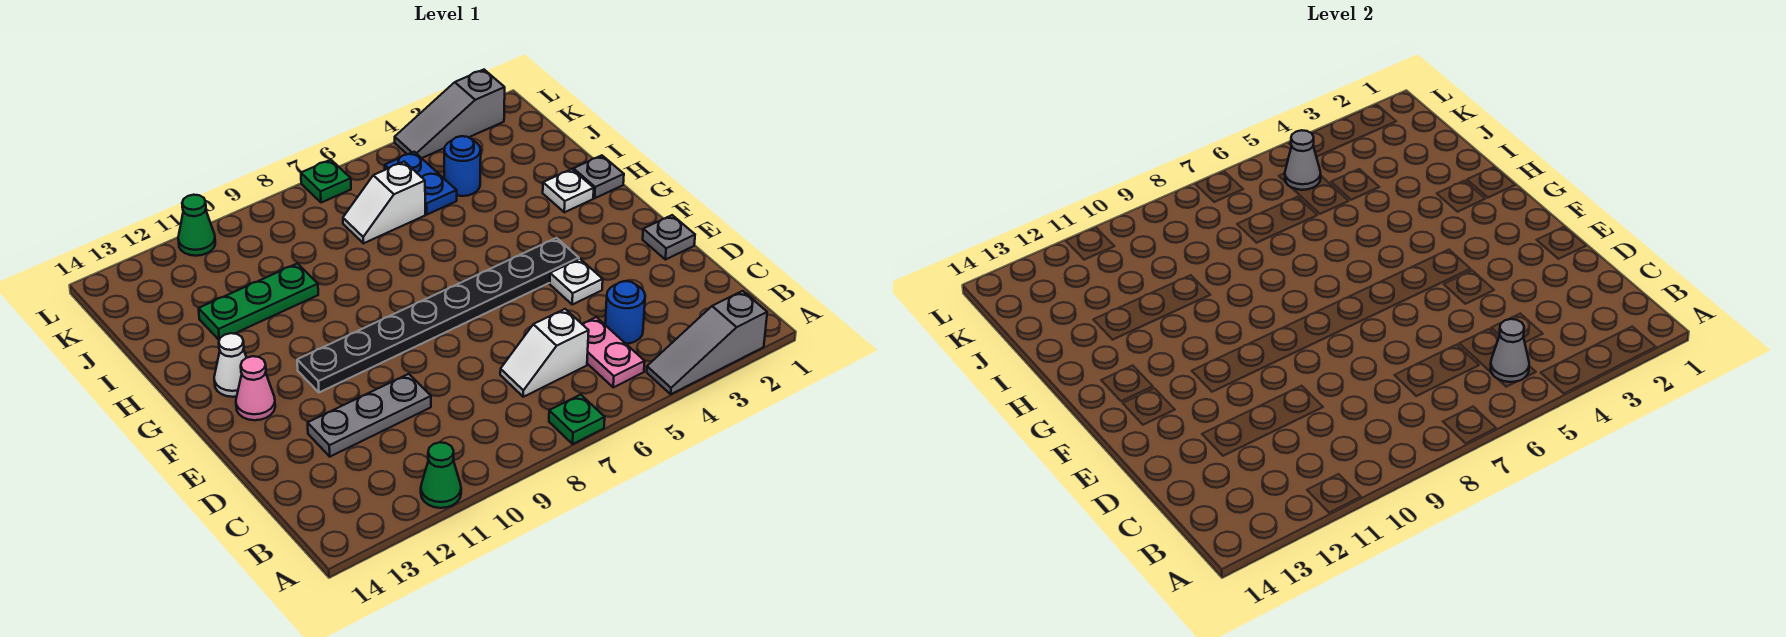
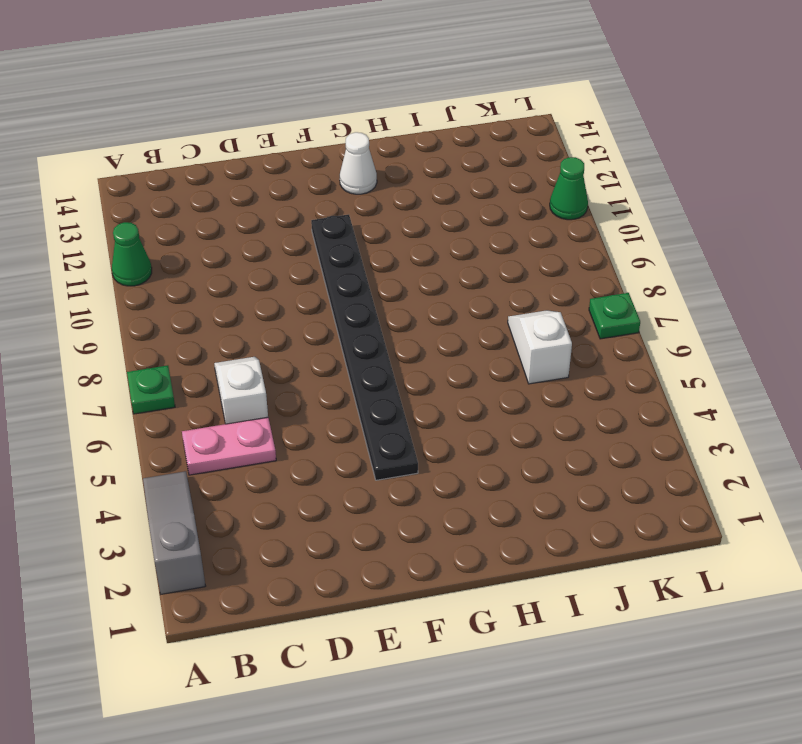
none -> blue round brick C4 level 1
none -> grey plate D10:D12 level 1
none -> grey plate E1 level 1

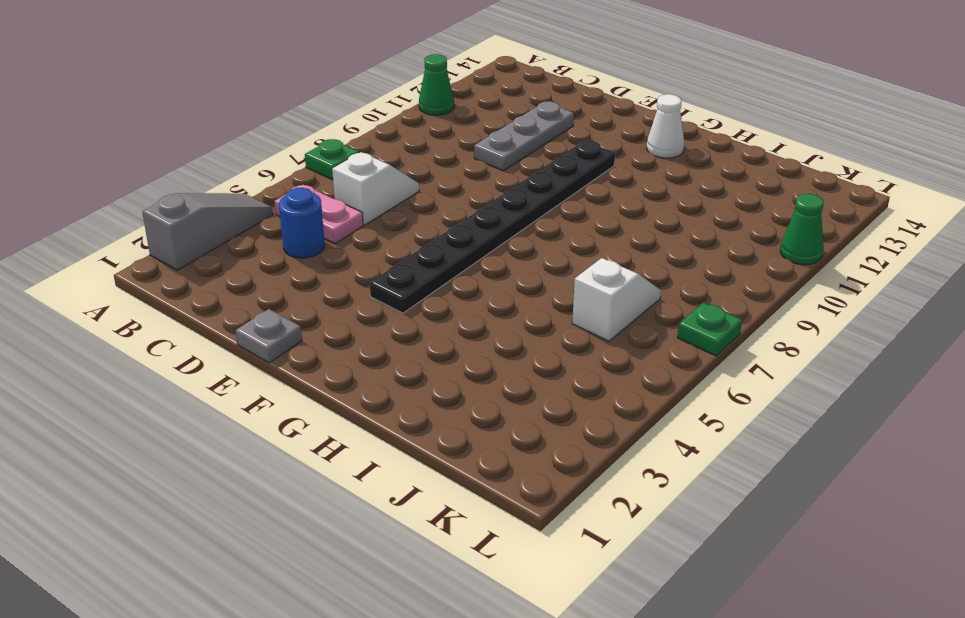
none -> white plate E4 level 1
none -> pink cone F13 level 1
none -> grey plate H1 level 1

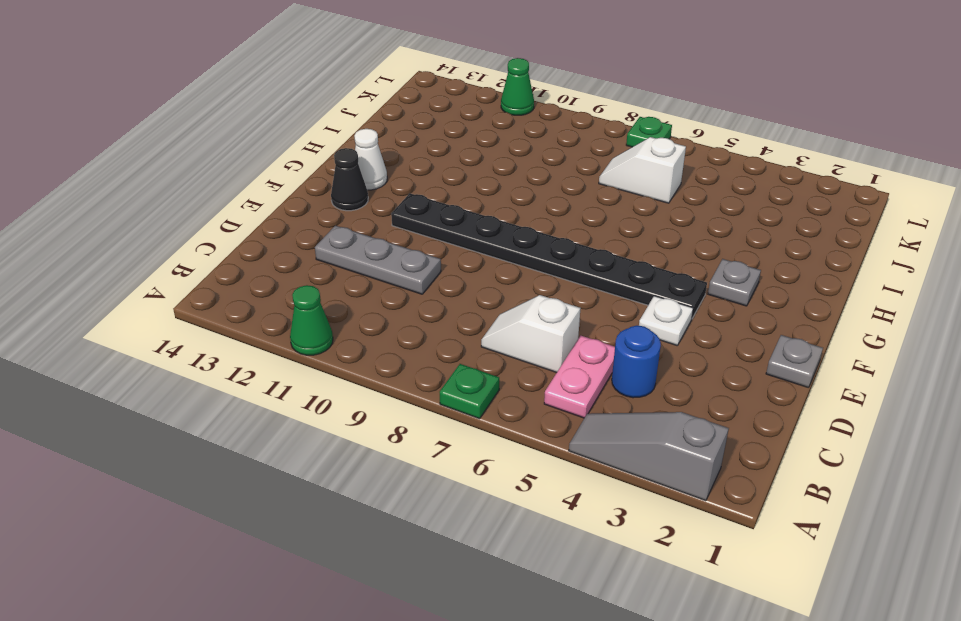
black cone F13 level 1 -> pink cone F13 level 1
grey plate G3 level 1 -> grey plate H1 level 1
none -> white plate H2 level 1
none -> green plate I10:I12 level 1
none -> blue round brick J4 level 1

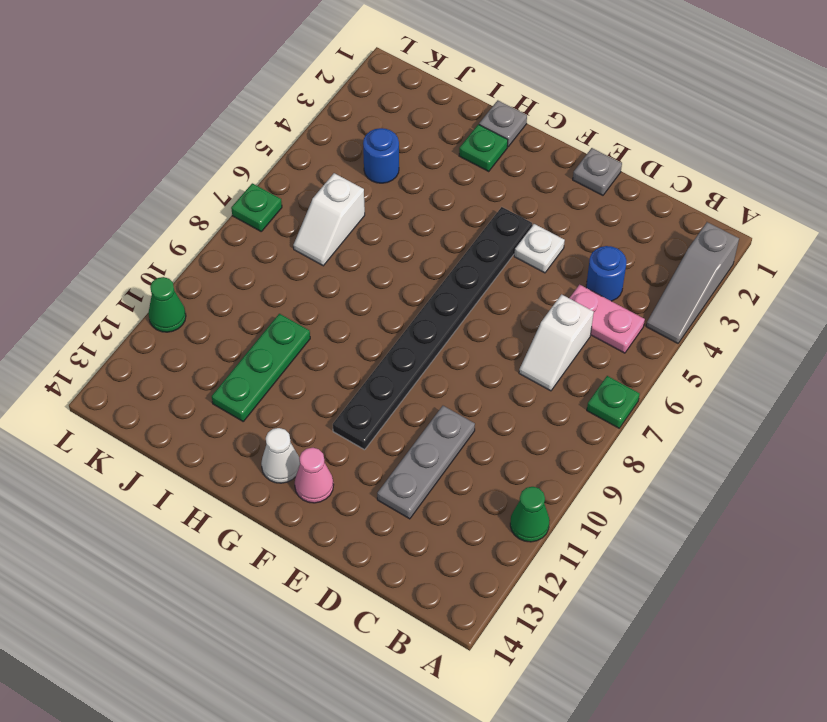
green plate H2 level 1 -> white plate H2 level 1
none -> blue plate J5:K5 level 1
none -> grey slope L2:L4 level 1 top 2
none -> grey cone B5 level 2

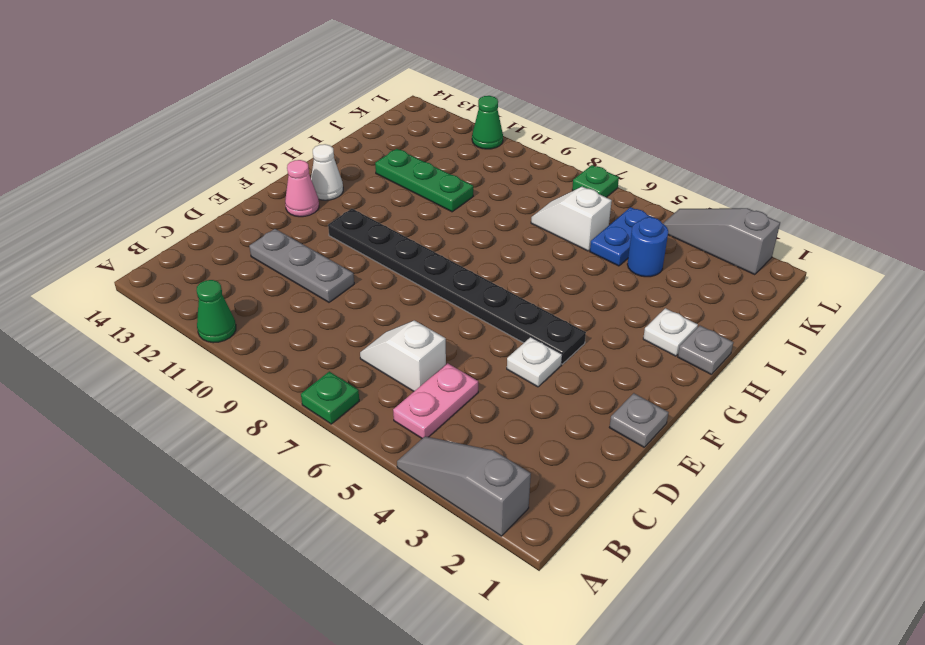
none -> blue round brick C4 level 1
none -> grey cone B5 level 2
none -> grey cone K5 level 2

